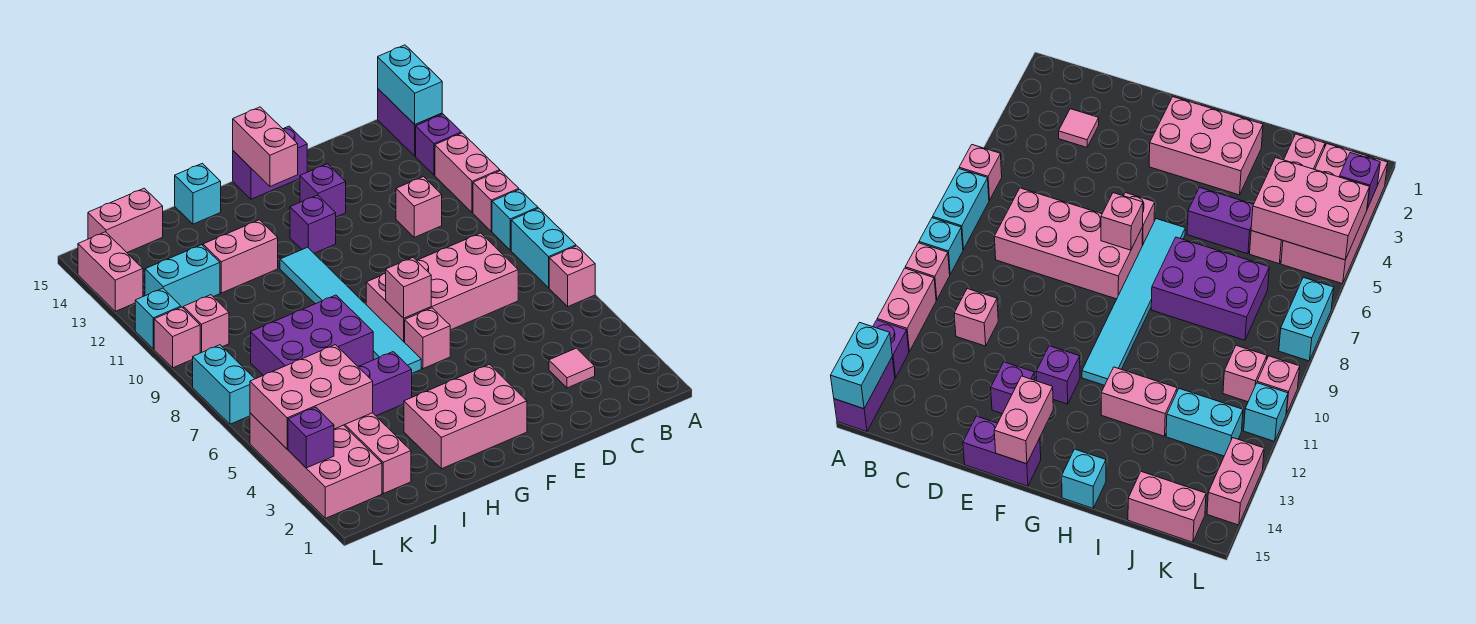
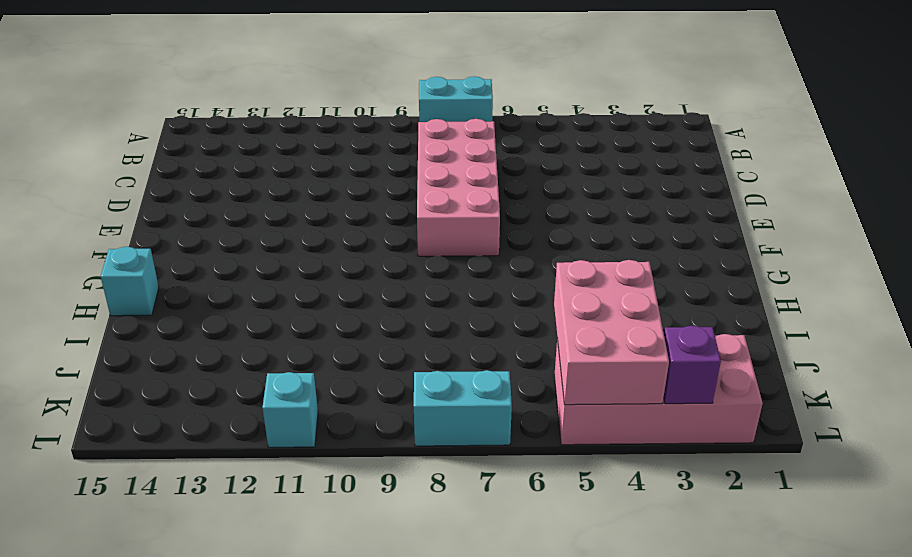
none -> pink brick A6 level 1
none -> cyan brick A9 level 1
none -> pink brick A10 level 1
none -> pink brick A11:A12 level 1

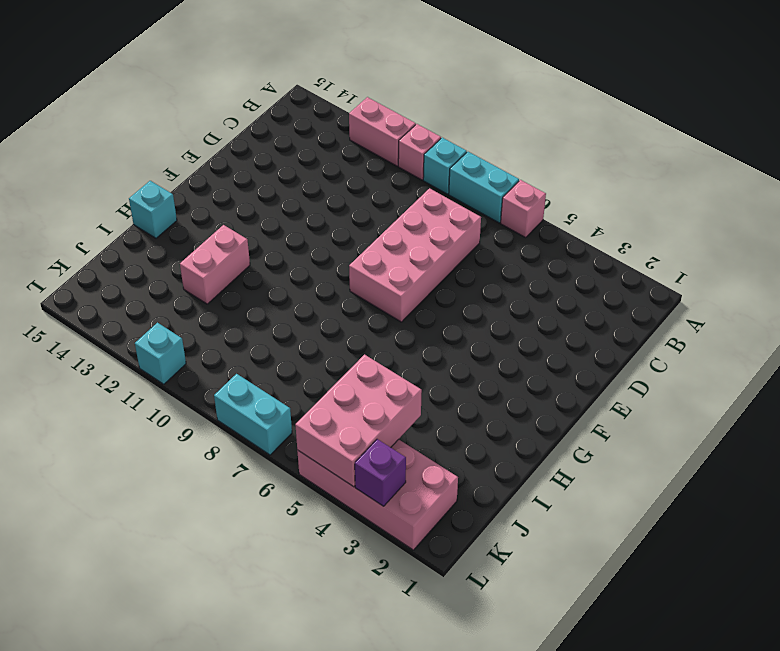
none -> purple brick A13 level 1
none -> purple brick A14:A15 level 1
none -> pink tile C3 level 1
none -> pink brick C11 level 1

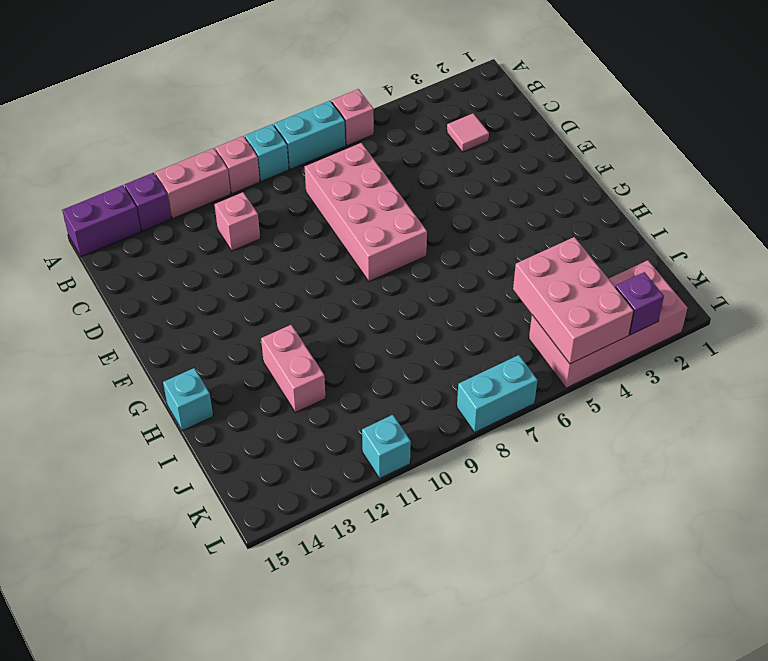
none -> purple brick E13 level 1
none -> purple brick E15:F15 level 1
none -> pink brick F2:H3 level 1
none -> pink brick F6 level 1

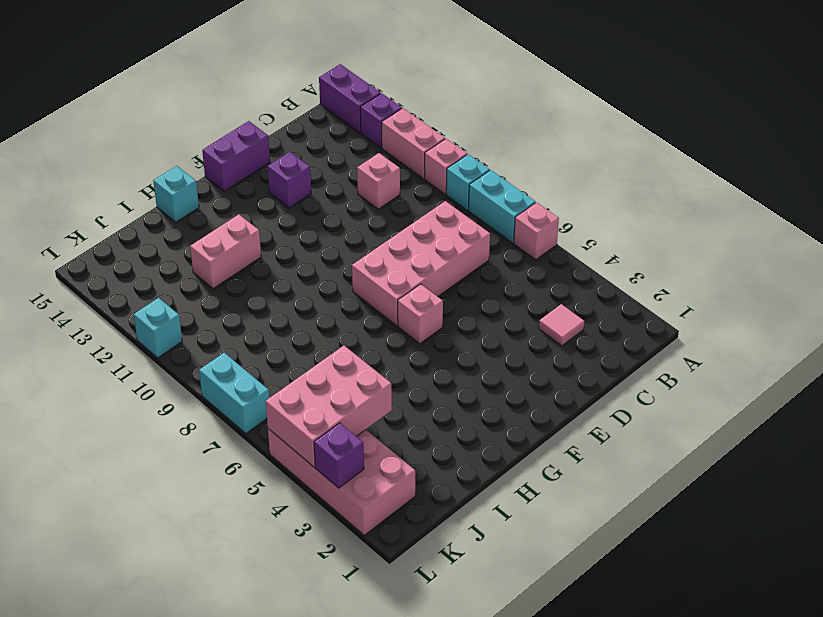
none -> pink brick F2:H3 level 1
none -> purple brick F12 level 1
none -> cyan tile G6:G11 level 1
none -> purple brick H5:I5 level 1

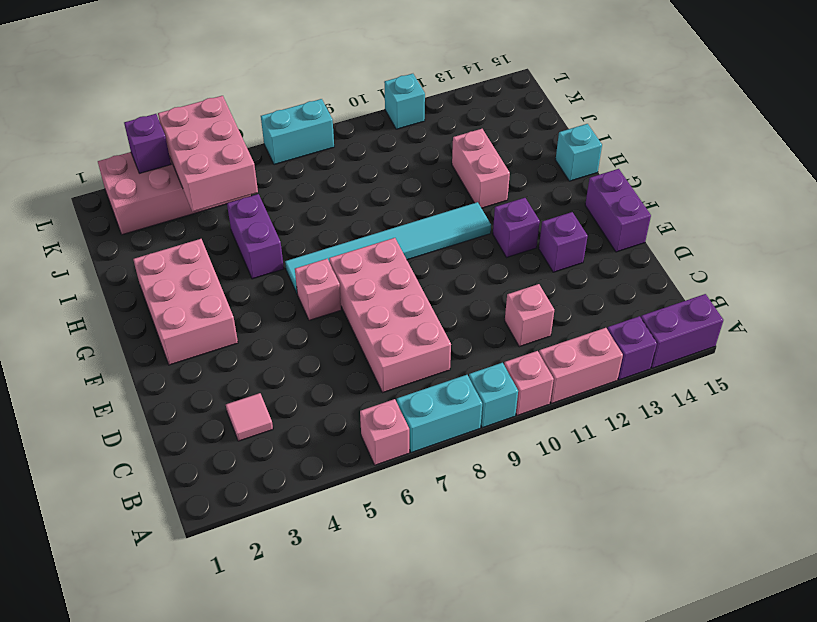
none -> purple brick H7:J8 level 1
none -> pink brick J2:J5 level 1
none -> cyan brick J12:K12 level 1
none -> pink brick J15:K15 level 1

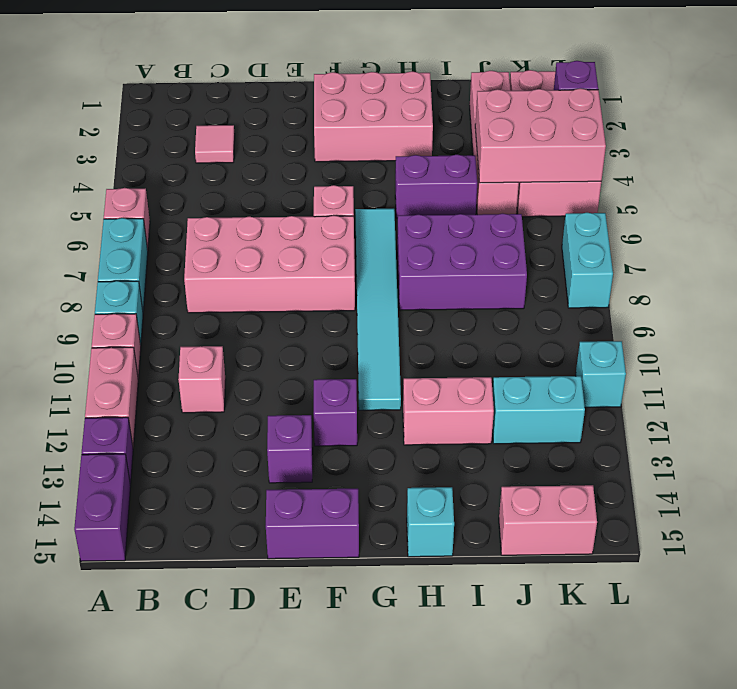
none -> pink brick K10 level 1
none -> pink brick L10 level 1
none -> pink brick L13:L14 level 1
none -> cyan brick A14:A15 level 2

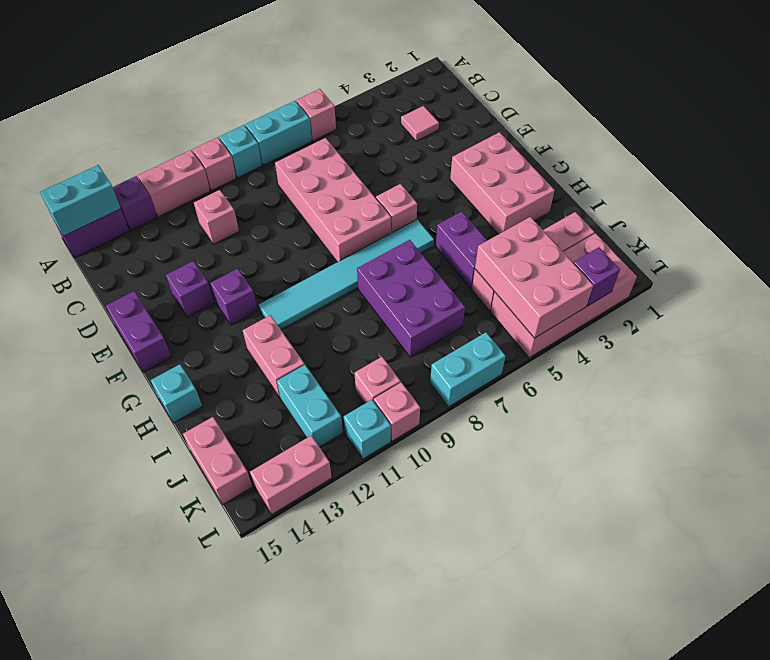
none -> pink brick F7 level 2
none -> pink brick F14:F15 level 2

